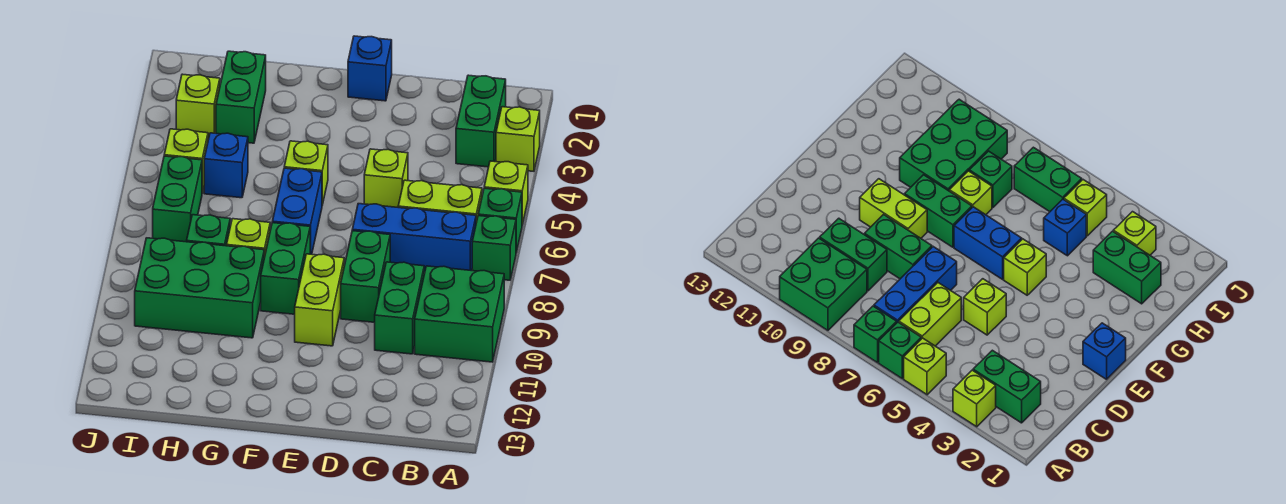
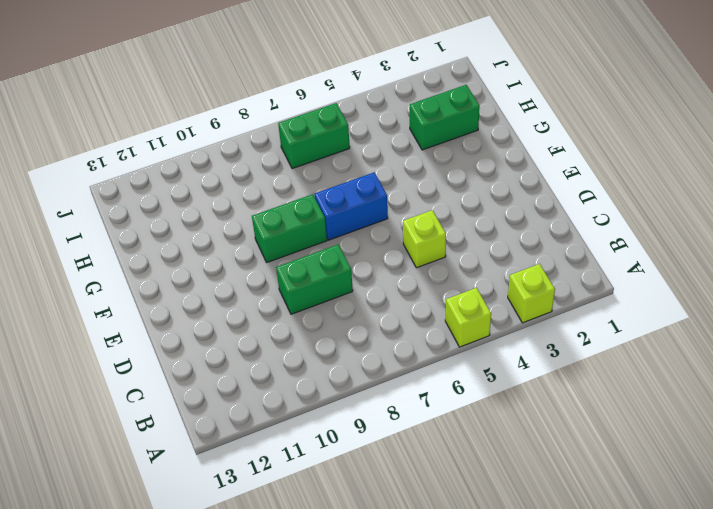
none -> green brick A6 level 1
none -> green brick A7 level 1
none -> green brick A9:B10 level 1

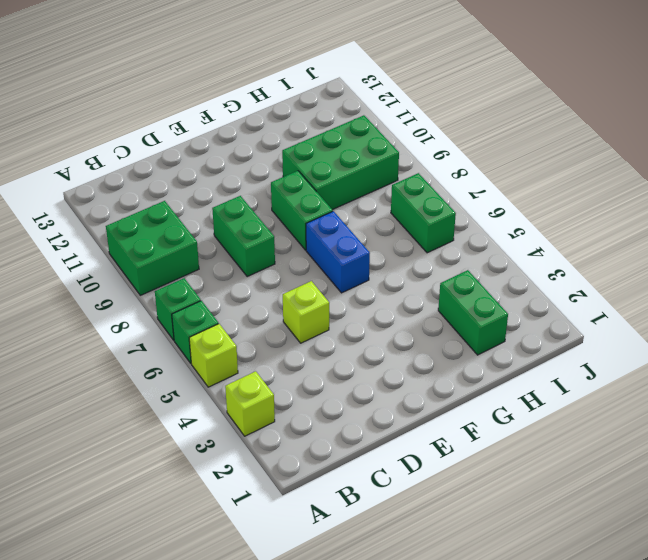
none -> green brick B2:B3 level 1
none -> lime brick B6:C6 level 1
none -> blue brick B7:D7 level 1

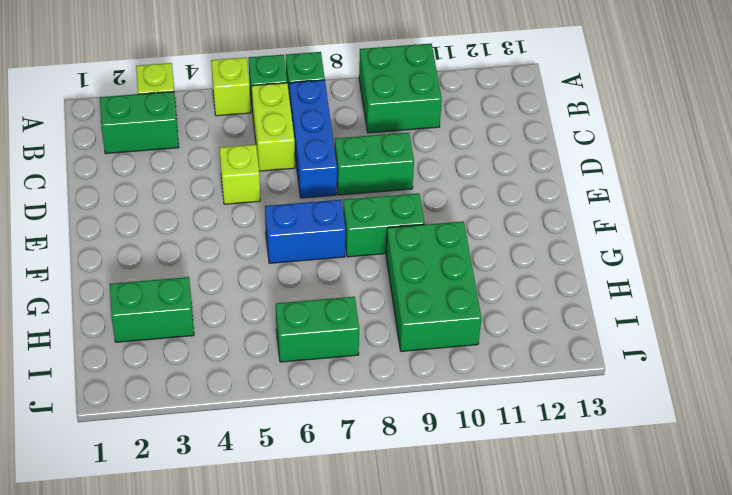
none -> green brick C9:C10 level 1
none -> blue brick E1 level 1
none -> lime brick E9:E10 level 1

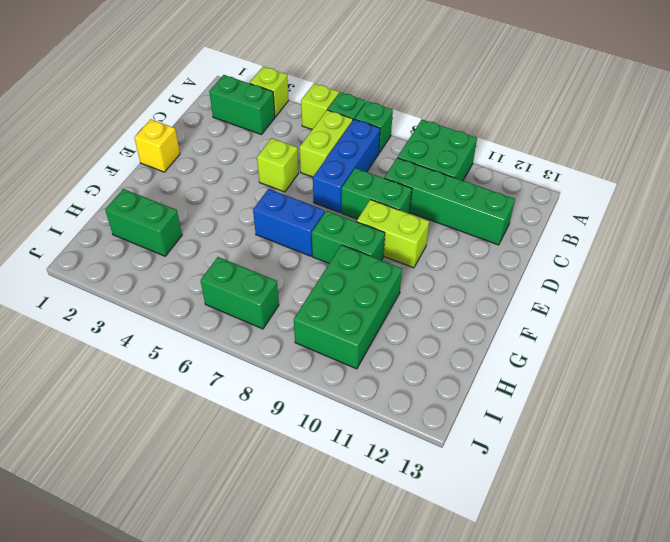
green brick C9:C12 level 1 -> green brick C9:C10 level 1
yellow brick E1 level 1 -> blue brick E1 level 1
none -> lime brick F5 level 1
none -> lime brick G8 level 1
none -> blue brick H5 level 1

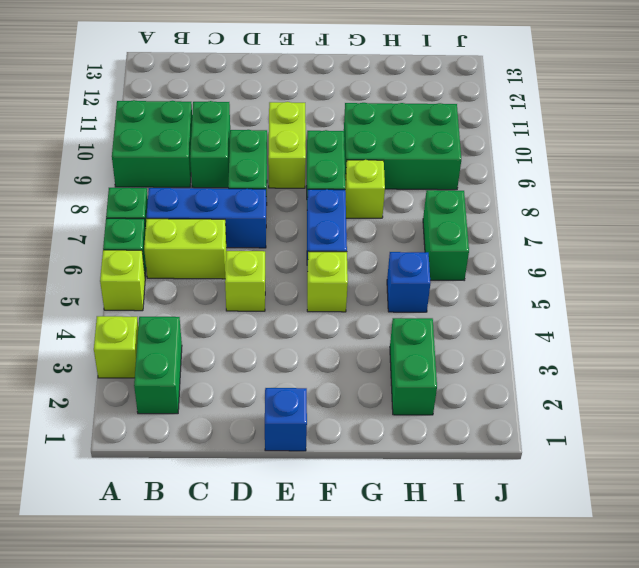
none -> green brick H8 level 1
none -> lime brick I3 level 1
none -> lime brick I5 level 1

